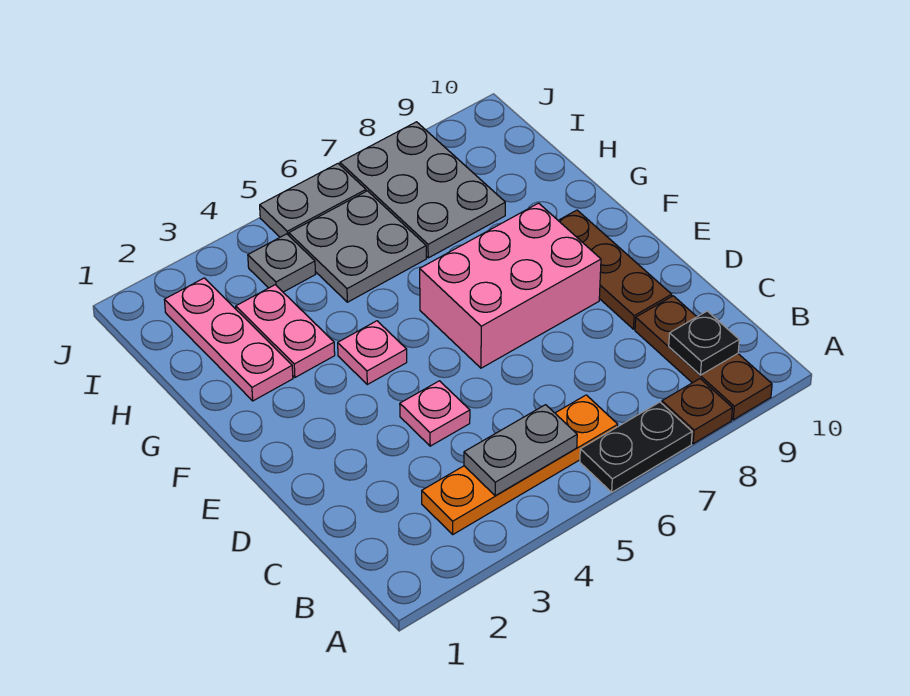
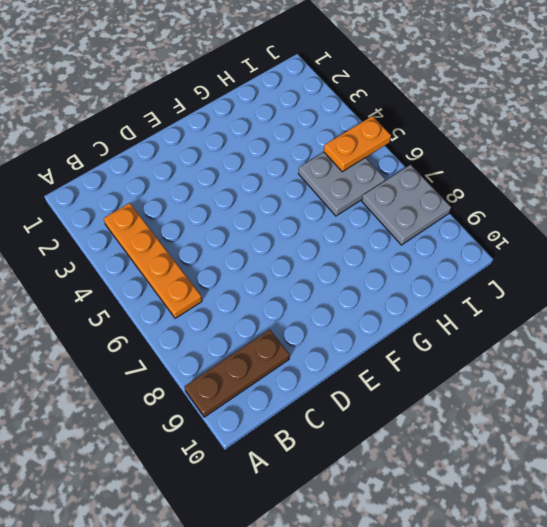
orange plate I5:J5 level 2 -> none
grey plate I7:J8 level 1 -> grey plate H7:J8 level 1
none -> black plate A6:A7 level 1
none -> brown plate A8 level 1
none -> pink plate D4 level 1

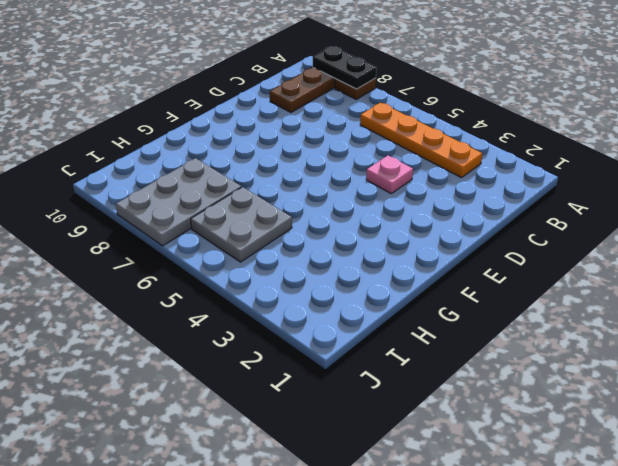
black plate A8:A9 level 2 -> black plate A6:A7 level 1
none -> brown plate D9:F9 level 1
none -> pink brick E6:F8 level 1
none -> pink plate F4 level 1

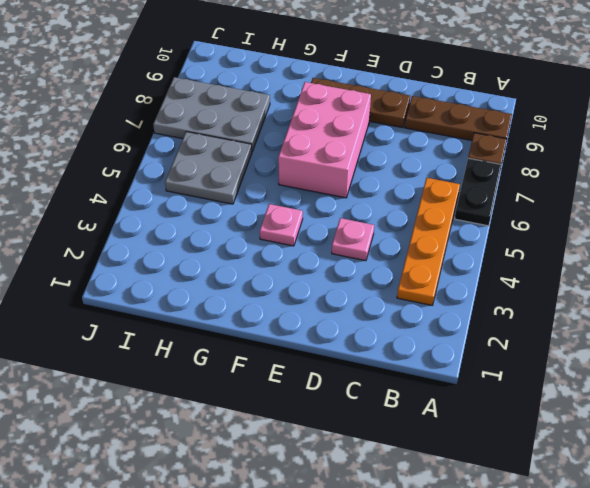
none -> pink plate G2:I2 level 1
none -> pink plate G3:H3 level 1
none -> grey plate I4 level 1

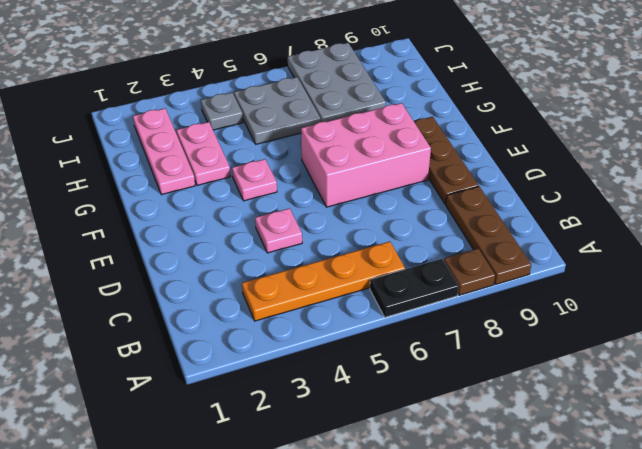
none -> grey plate J5:J6 level 1
none -> grey plate B4:B5 level 2
none -> black plate B9 level 2

